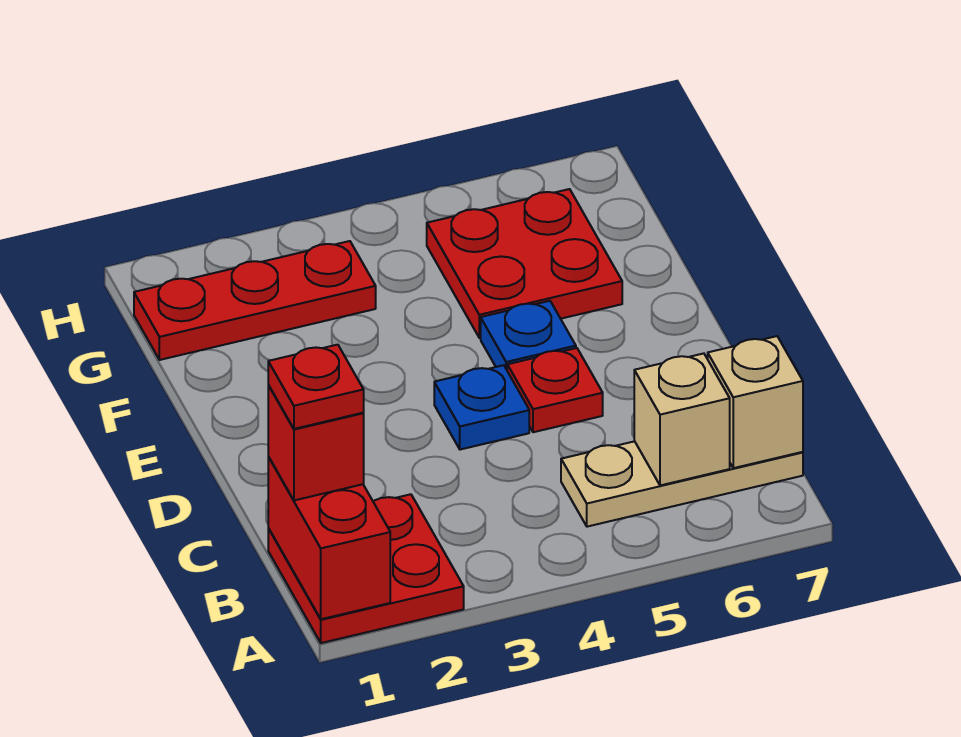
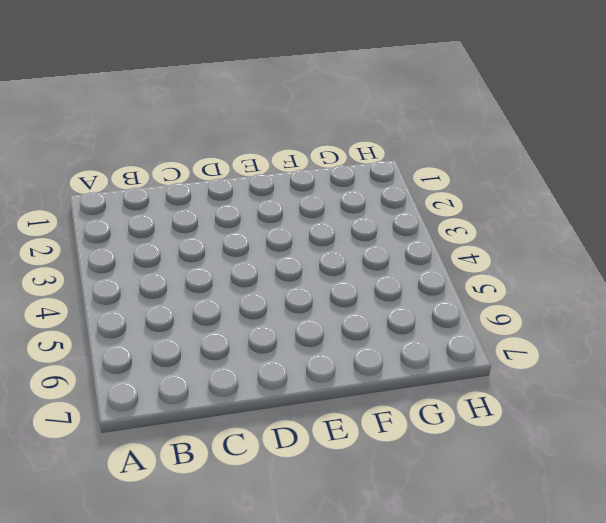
none -> red plate A1:B2 level 1
none -> tan plate B5:B7 level 1
none -> blue plate D4 level 1

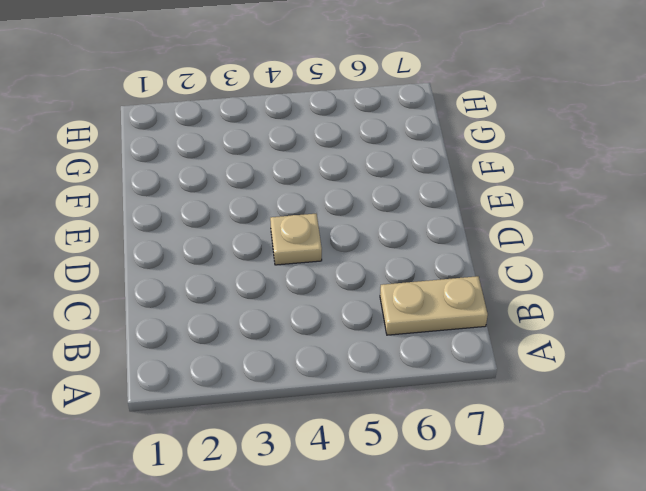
tan plate B6:B7 level 1 -> tan plate B5:B7 level 1
tan plate D4 level 1 -> blue plate D4 level 1
none -> red plate A1:B2 level 1
none -> red plate D5 level 1
none -> blue plate E5 level 1

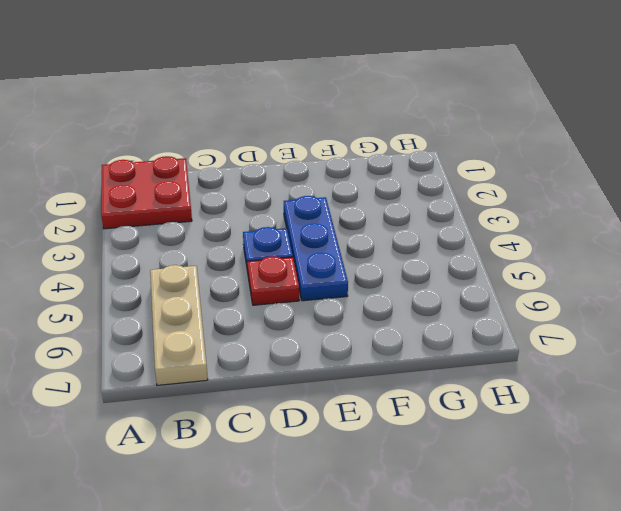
blue plate E3:E5 level 1 -> blue plate E5 level 1
none -> red plate F5:G6 level 1
none -> red plate G1:G3 level 1
none -> red brick A1:B1 level 2

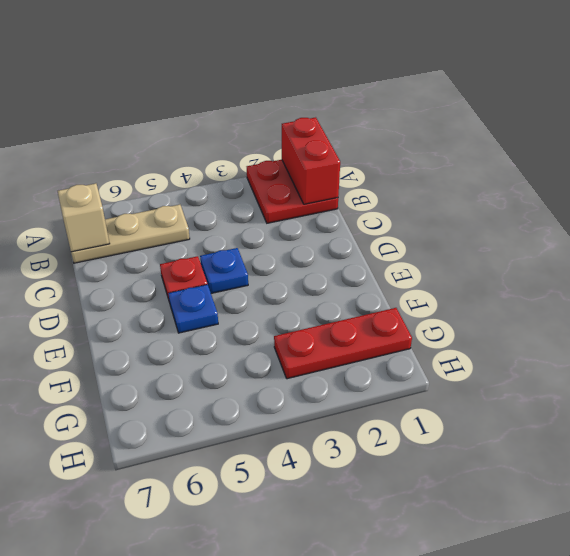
none -> red plate F5:G6 level 1
none -> tan brick B6 level 2
none -> red brick B1 level 3

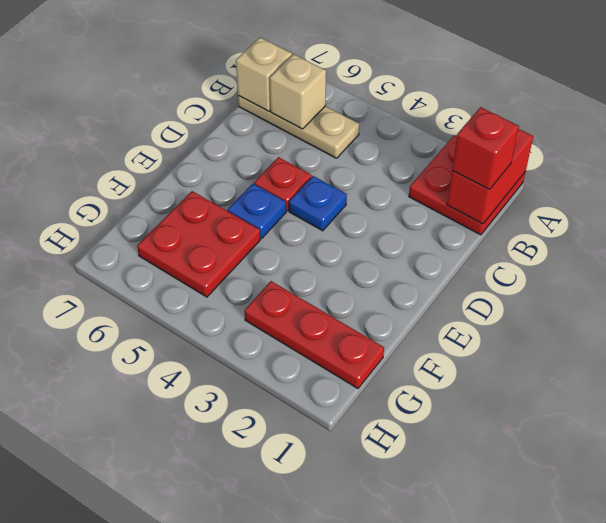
none -> red plate B1 level 4

